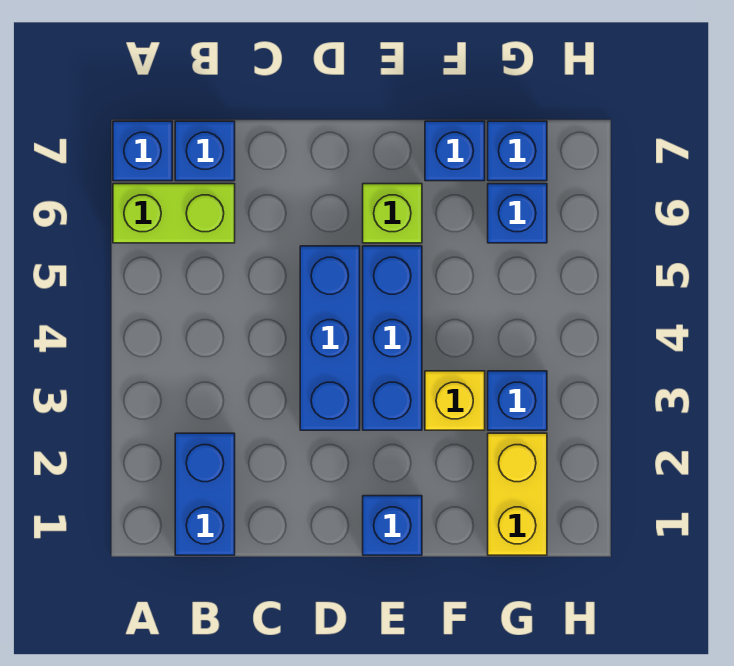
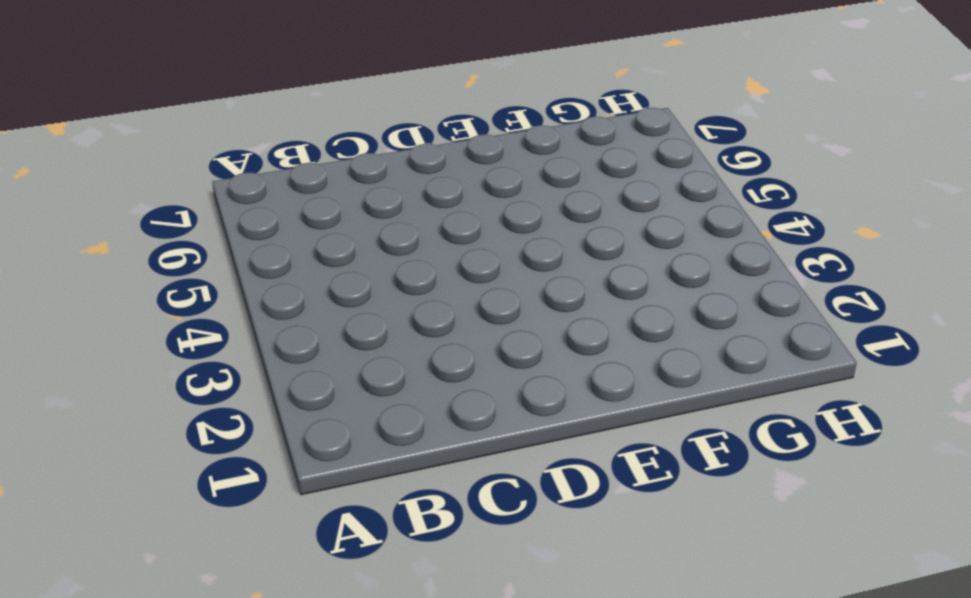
none -> lime brick A6:B6 level 1
none -> blue brick A7 level 1
none -> blue brick B1:B2 level 1

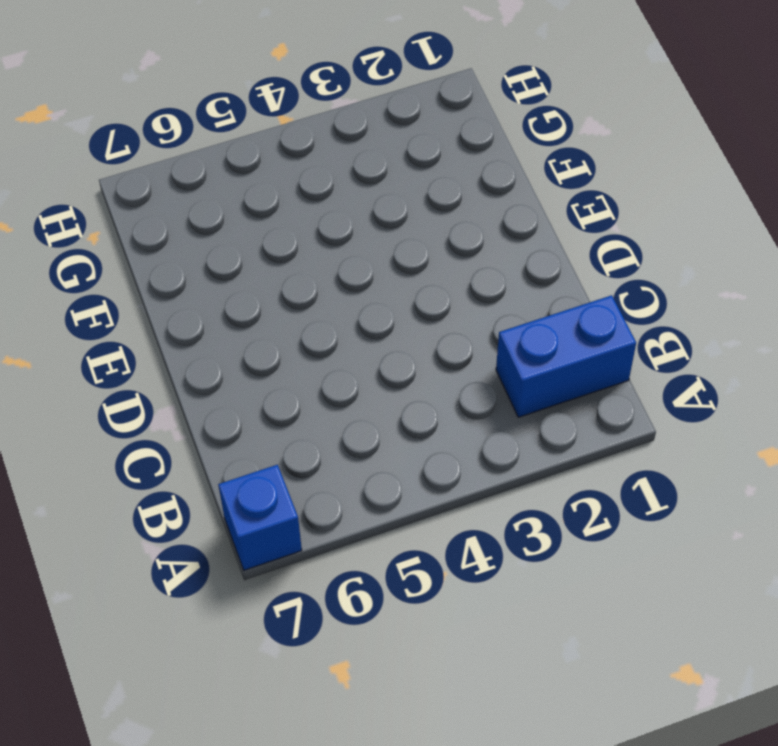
none -> lime brick A6:B6 level 1
none -> blue brick B7 level 1
none -> blue brick D3:D5 level 1

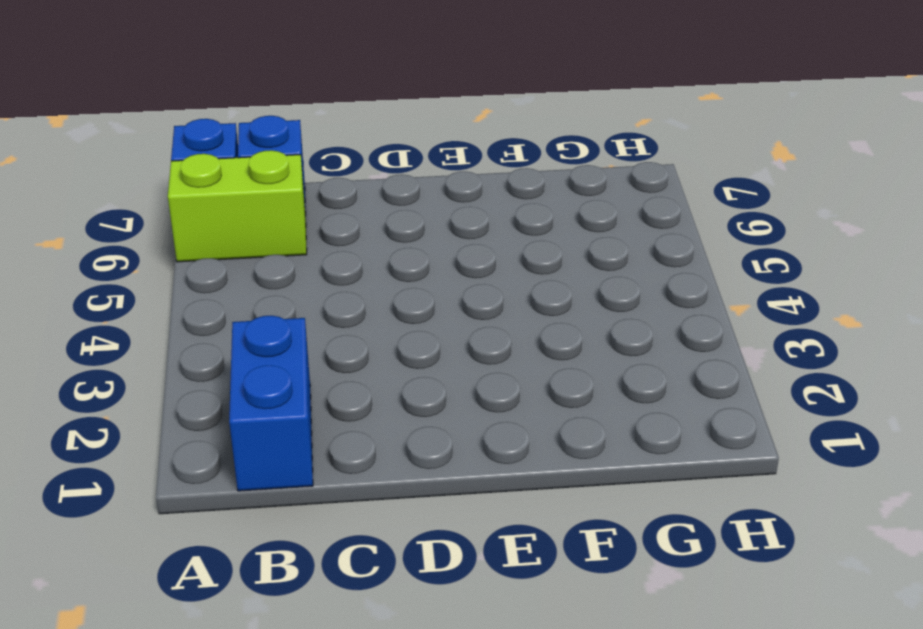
none -> blue brick D3:D5 level 1
none -> blue brick E1 level 1
none -> blue brick E3:E5 level 1

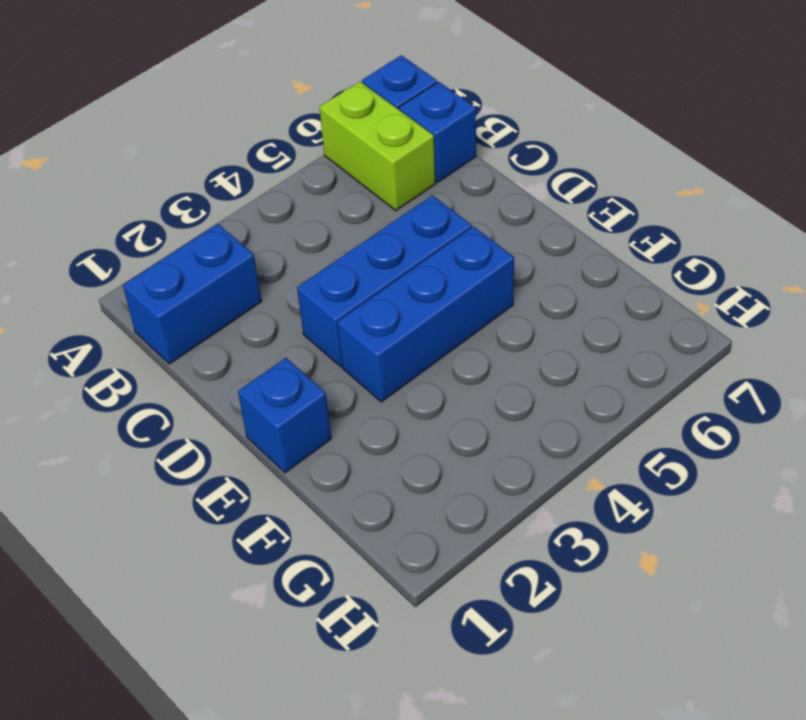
none -> lime brick E6 level 1
none -> yellow brick F3 level 1
none -> blue brick F7 level 1

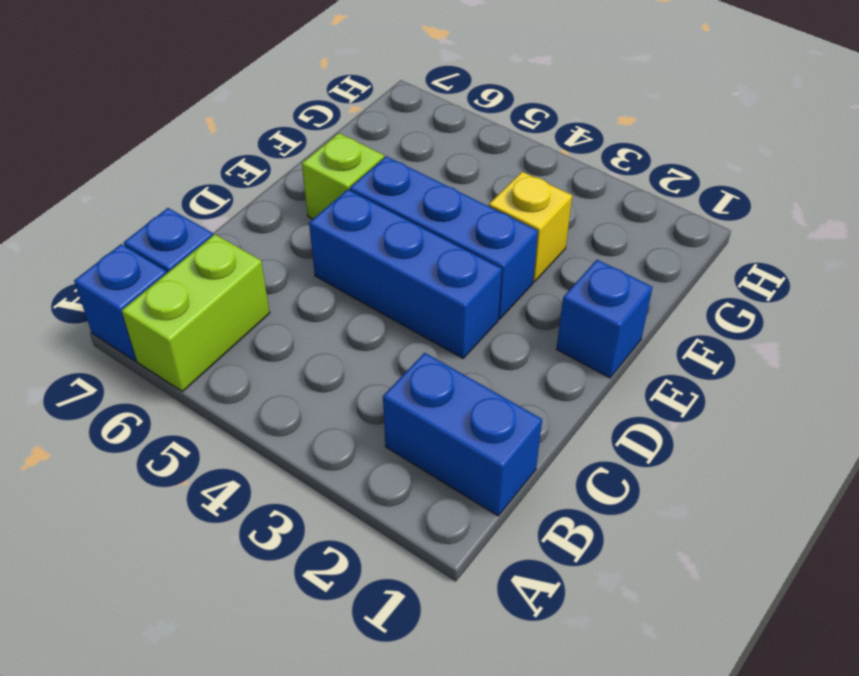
none -> blue brick F7 level 1
none -> yellow brick G1:G2 level 1
none -> blue brick G3 level 1

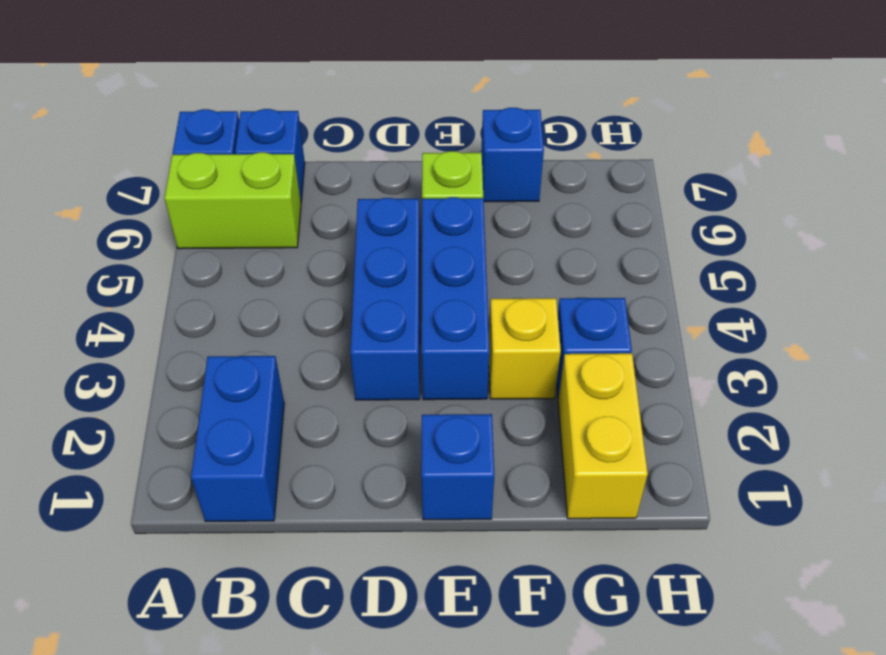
none -> blue brick G6 level 1
none -> blue brick G7 level 1

